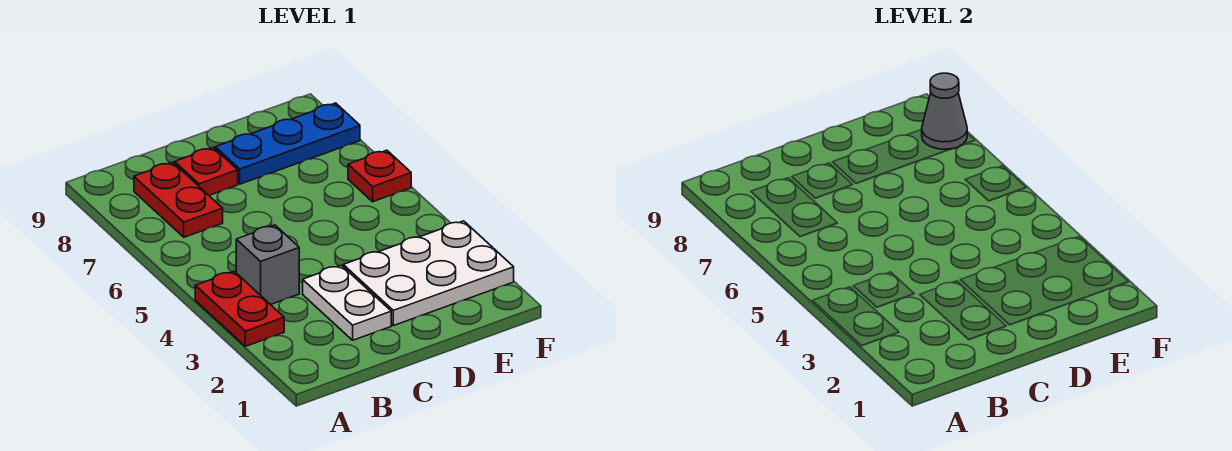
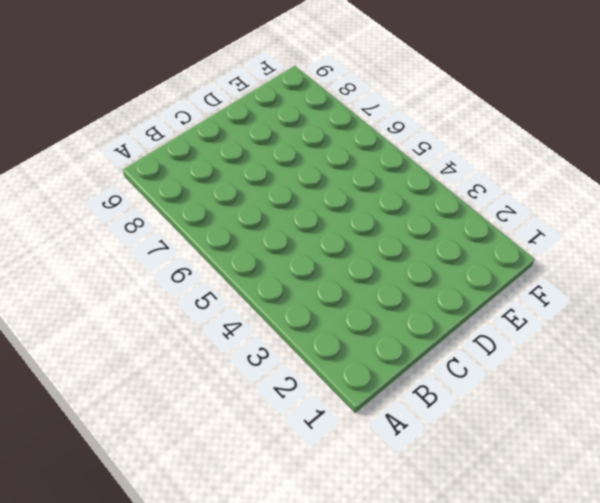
none -> red plate A3:A4 level 1
none -> grey brick B4 level 1

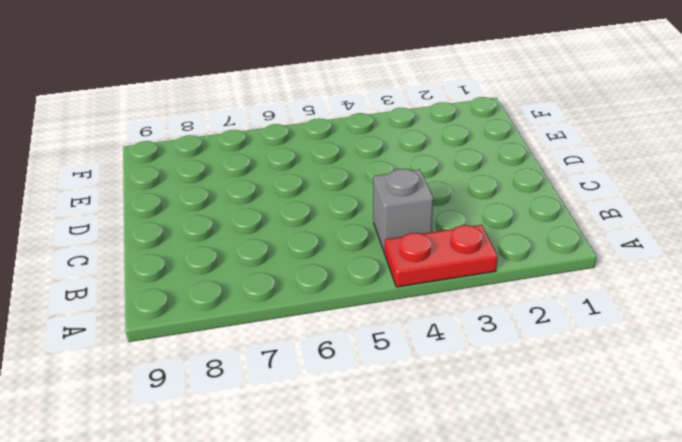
none -> red plate B7:B8 level 1
none -> white plate C2:C3 level 1

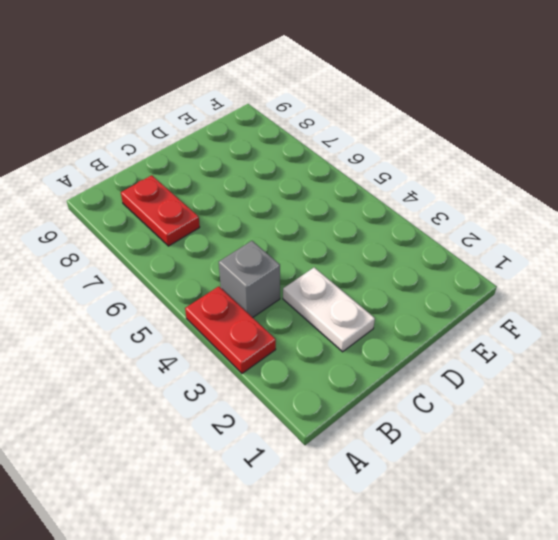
none -> red plate C8 level 1
none -> white plate D2:F3 level 1

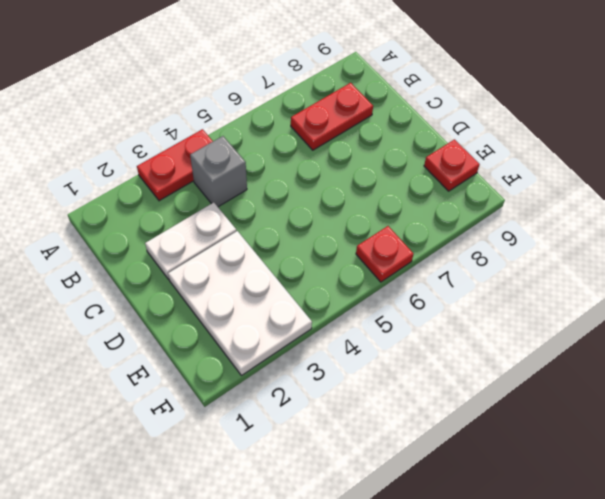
red plate E9 level 1 -> red plate C8 level 1
none -> blue plate D8:F8 level 1
none -> grey cone F8 level 2

